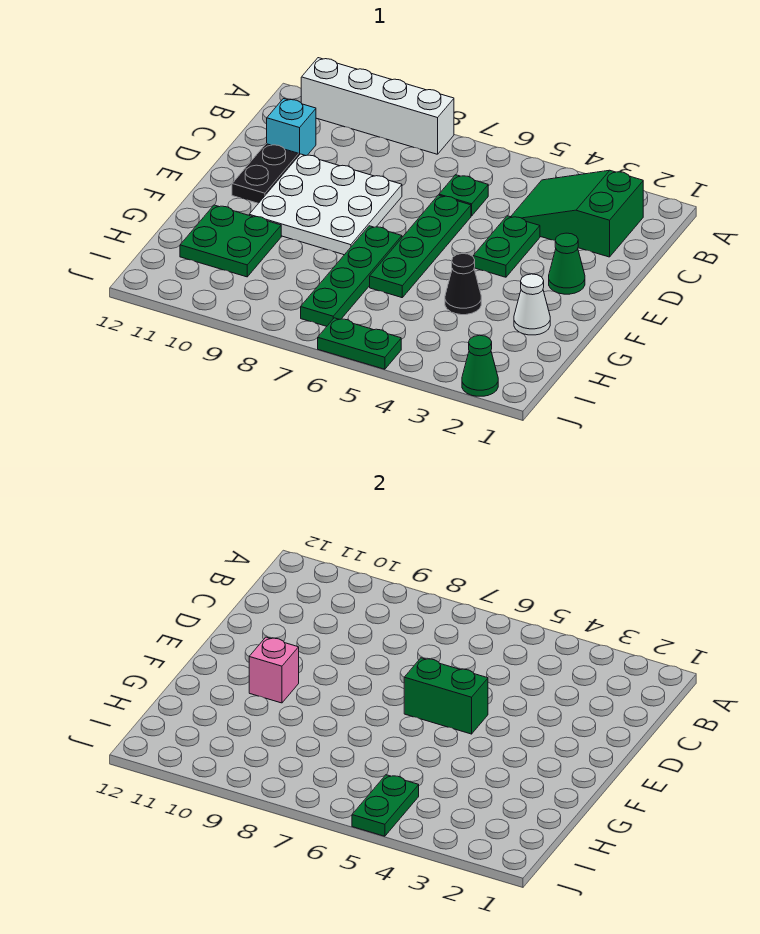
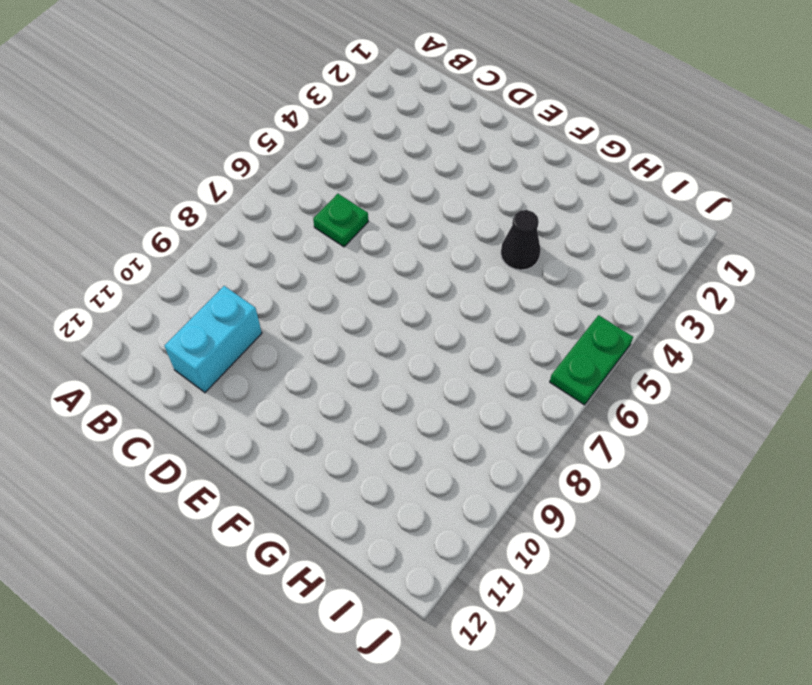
cyan brick C10:C11 level 1 -> cyan brick C11 level 1
none -> white brick A8:A11 level 1
none -> green slope B2:C4 level 1 top 2
none -> green plate D4:E4 level 1

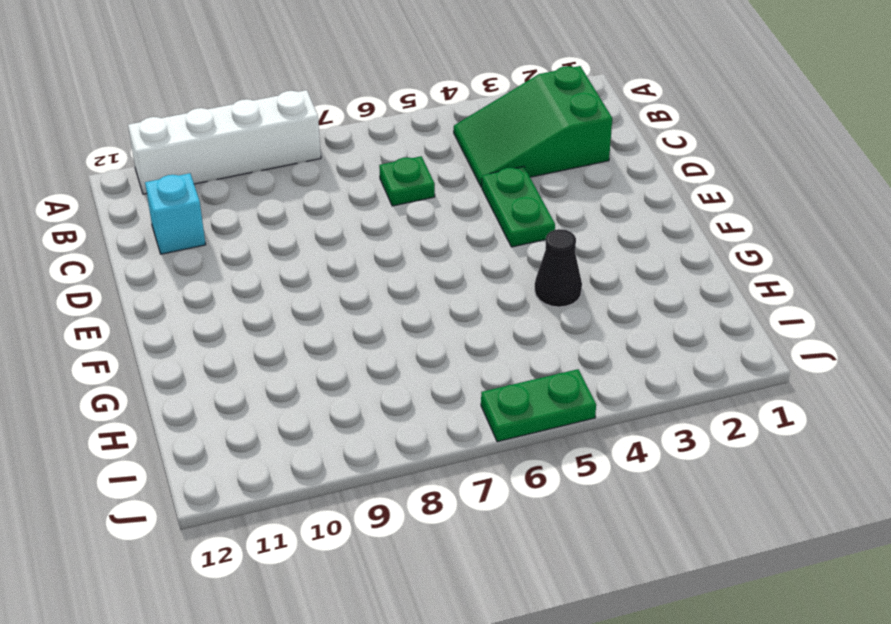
none -> green plate D6:G6 level 1
none -> white plate D8:F10 level 1
none -> black plate D11:E11 level 1

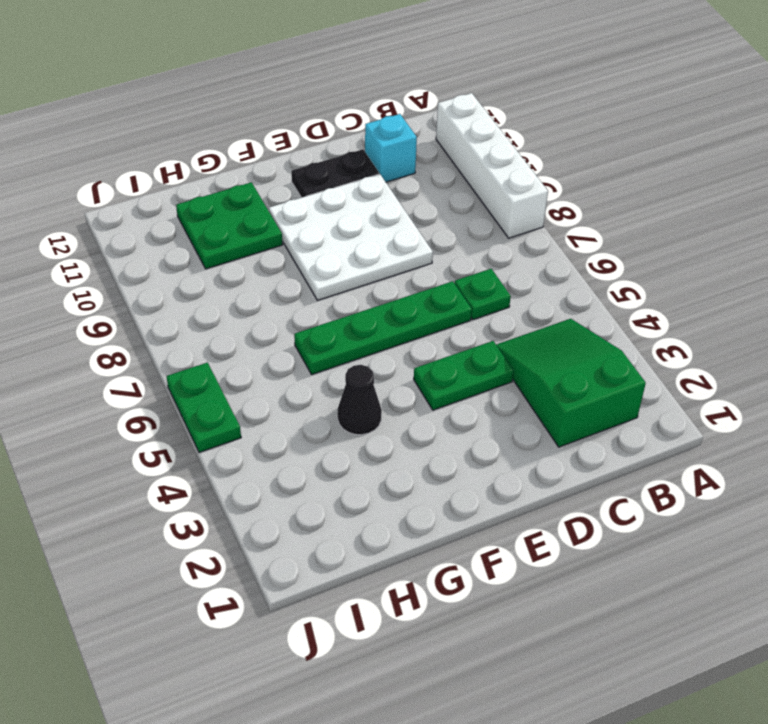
none -> green cone E2 level 1
none -> green plate F7:I7 level 1
none -> white cone G2 level 1

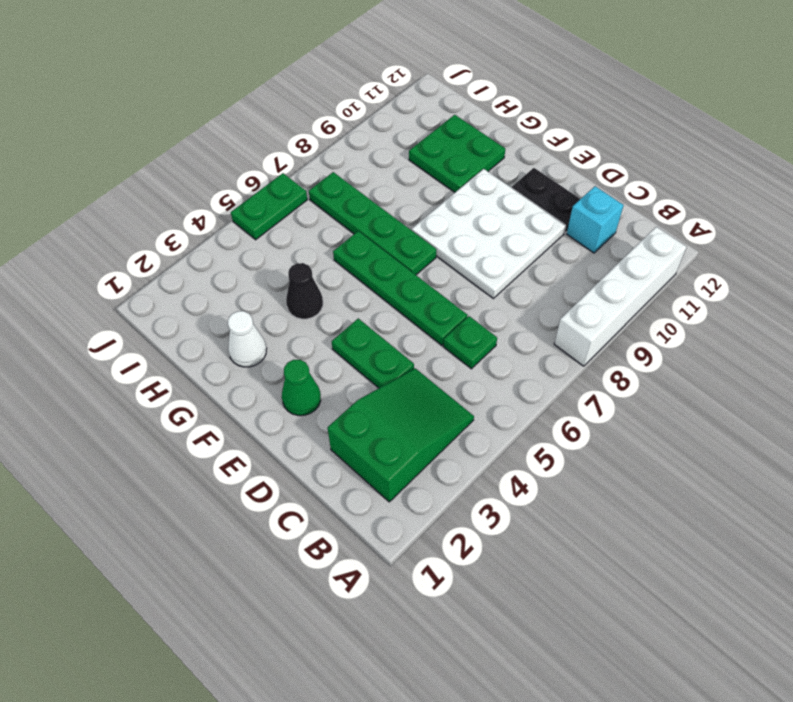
none -> green cone J2 level 1
none -> green brick E5:E6 level 2
none -> pink brick F10 level 2

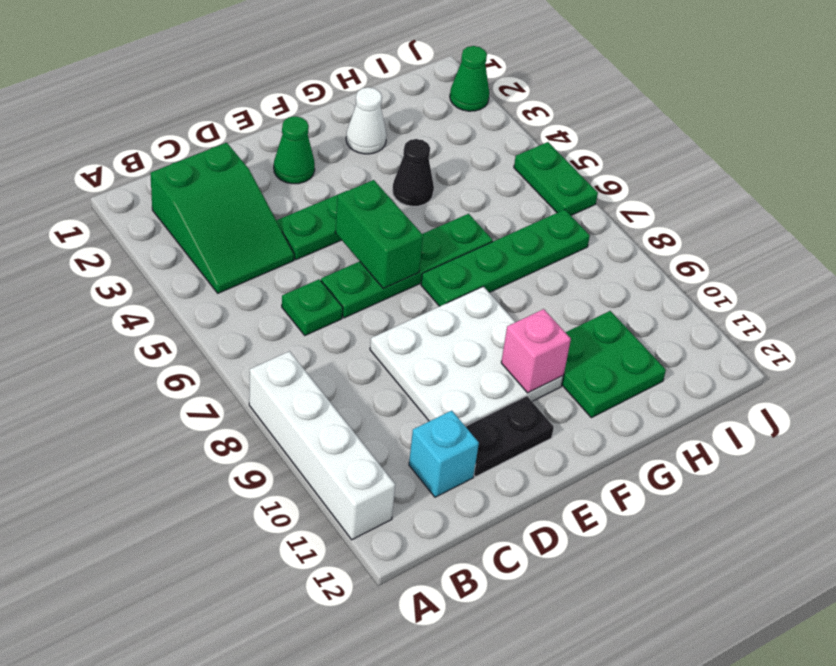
none -> green plate I5:J5 level 2

